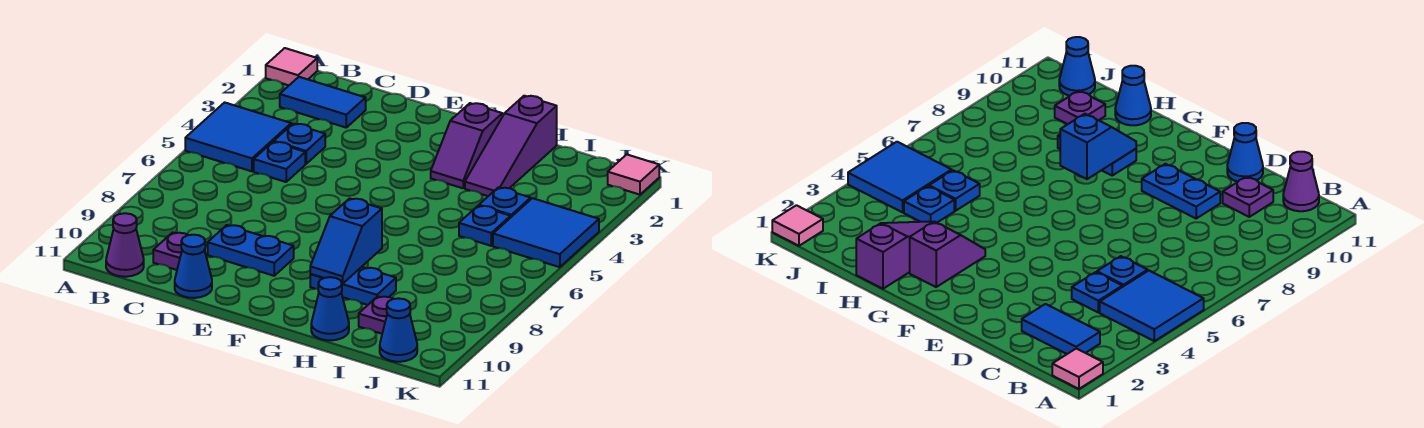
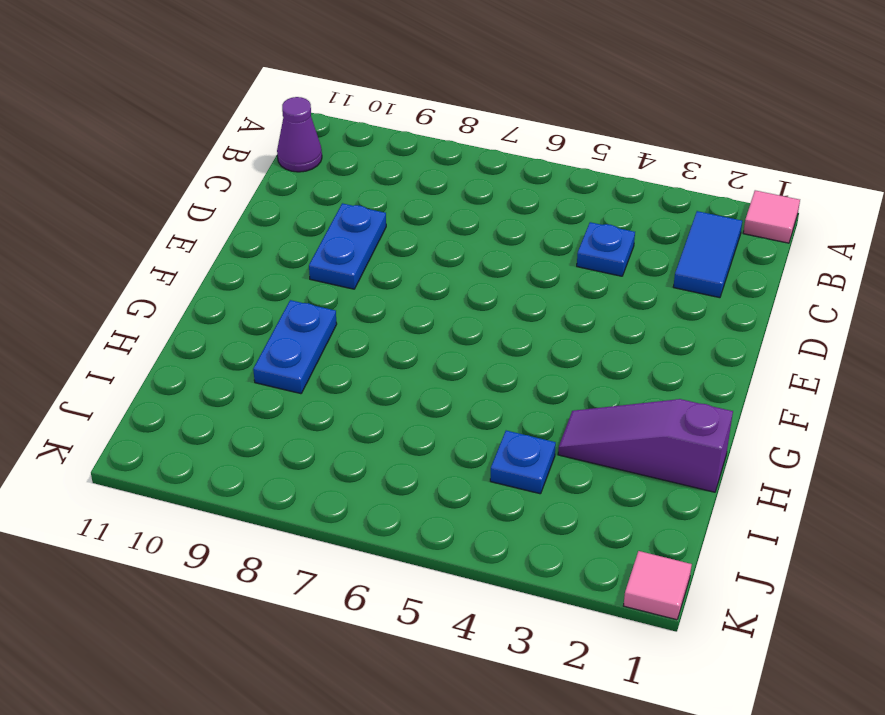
none -> blue tile A4:B5 level 1
none -> blue plate C5 level 1
none -> purple plate C10 level 1

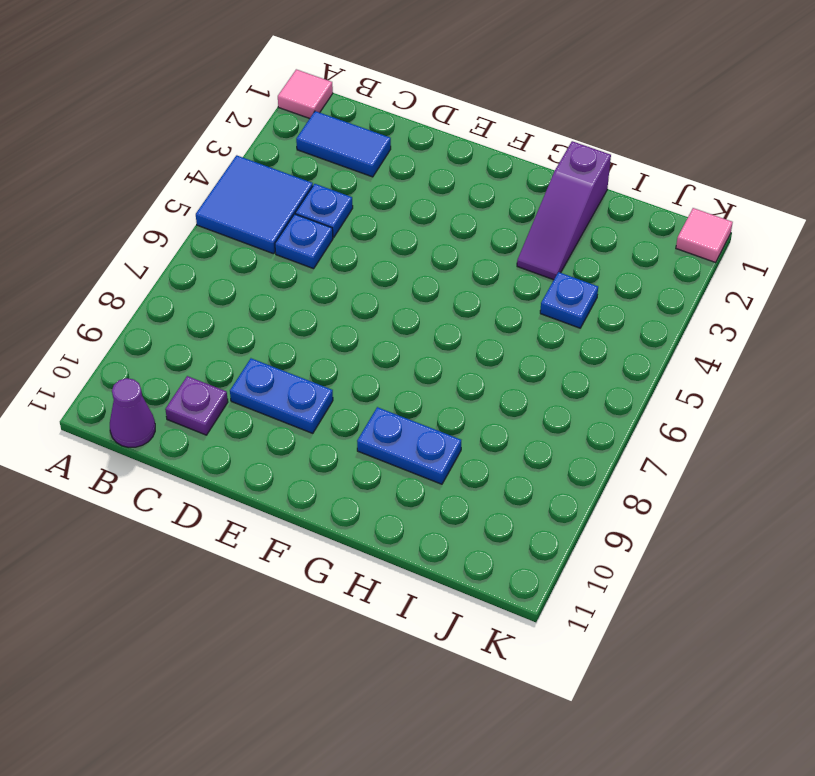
none -> blue cone D11 level 1
none -> purple slope G2:G3 level 1 top 2
none -> blue cone H11 level 1

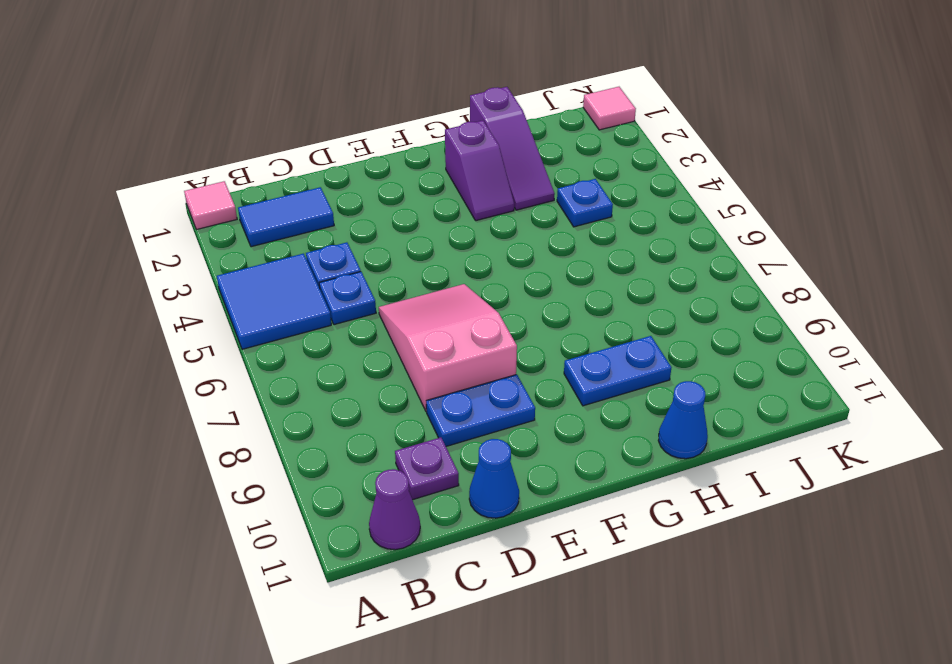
pink slope D6:E8 level 1 top 8 -> none
none -> blue plate I5 level 1
none -> purple plate I10 level 1
none -> blue tile J4:K5 level 1

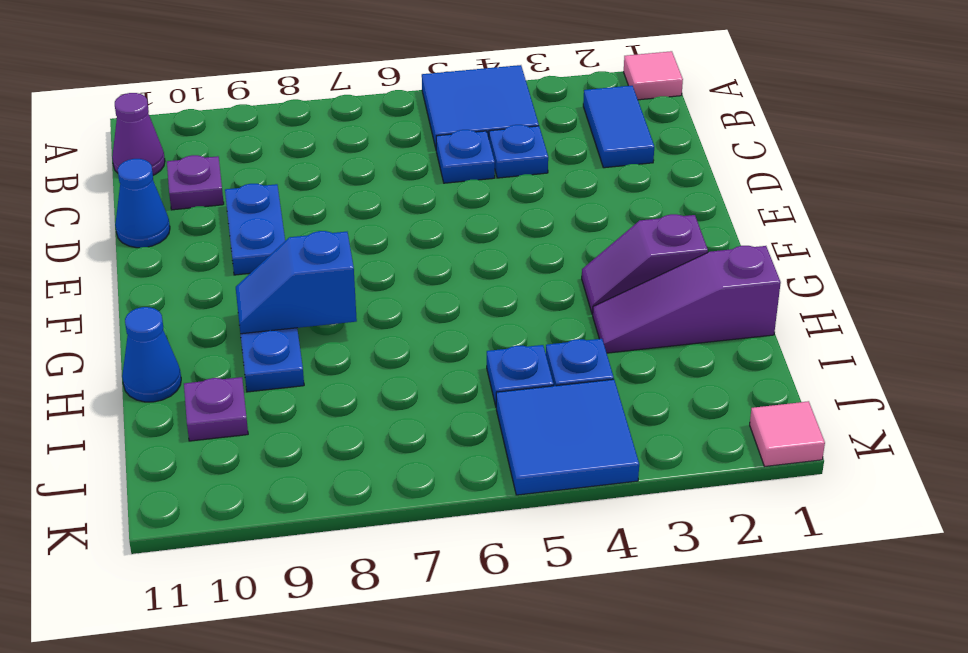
none -> blue cone J11 level 1

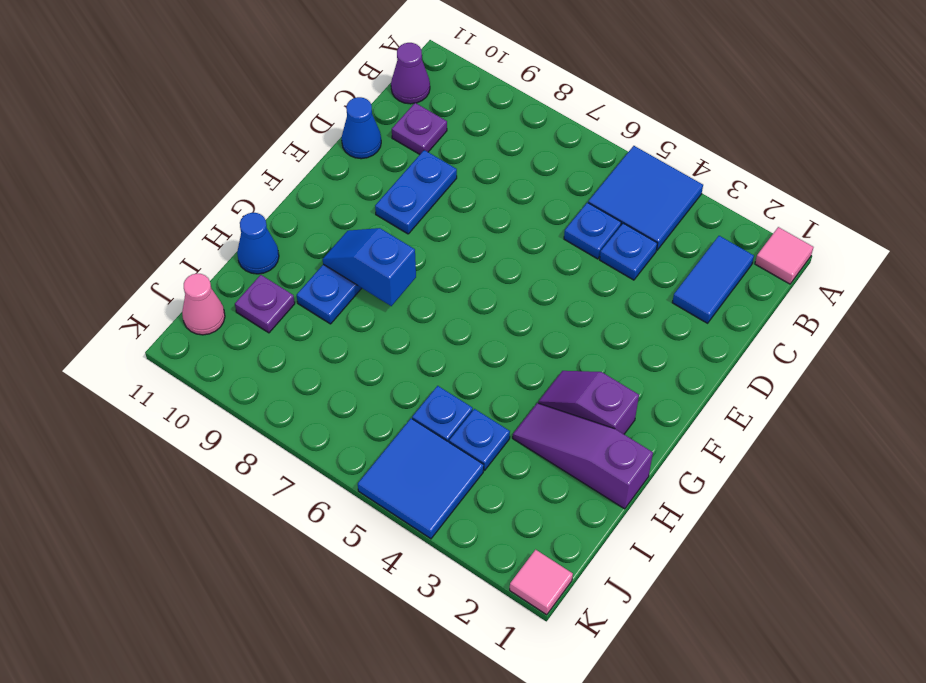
pink cone J11 level 1 -> blue cone J11 level 1

